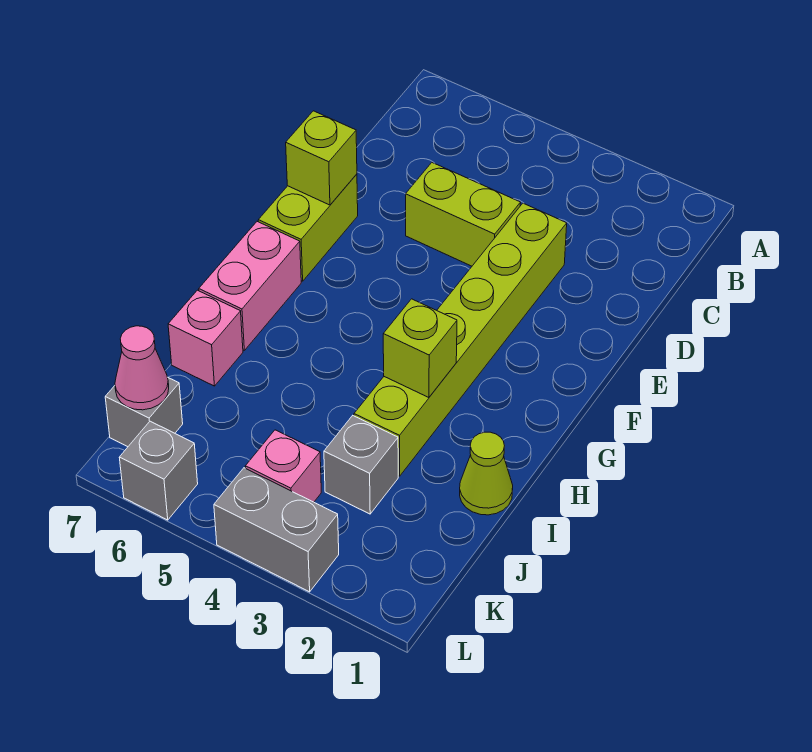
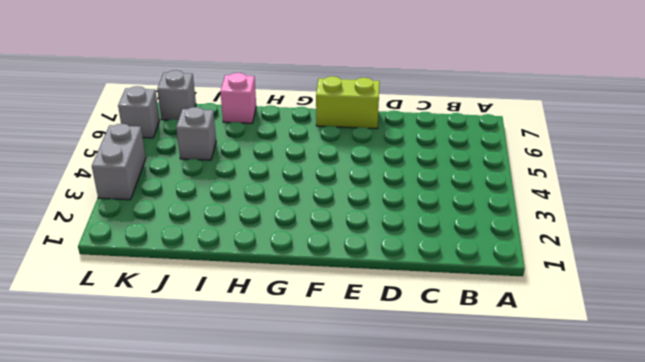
grey brick J5 level 1 -> grey brick J3 level 1
none -> lime brick D3:I3 level 1
none -> lime brick D4:D5 level 1
none -> pink brick G7:H7 level 1

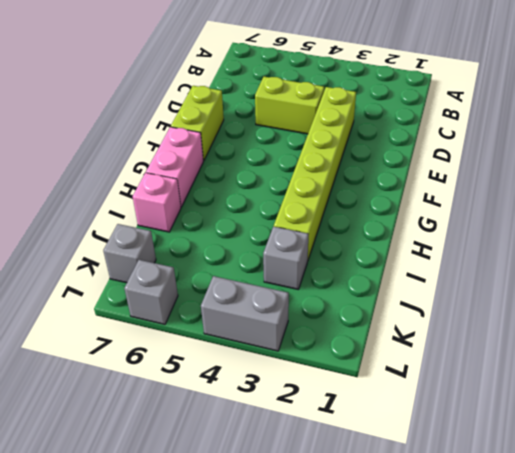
none -> lime cone I1 level 1
none -> pink brick K4 level 1
none -> lime brick E7 level 2

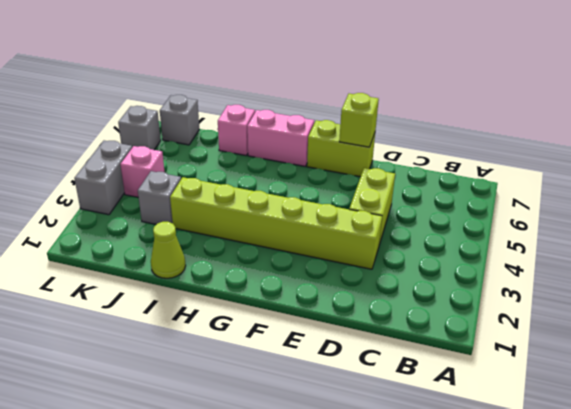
none -> lime brick H3 level 2
none -> pink cone K7 level 2

